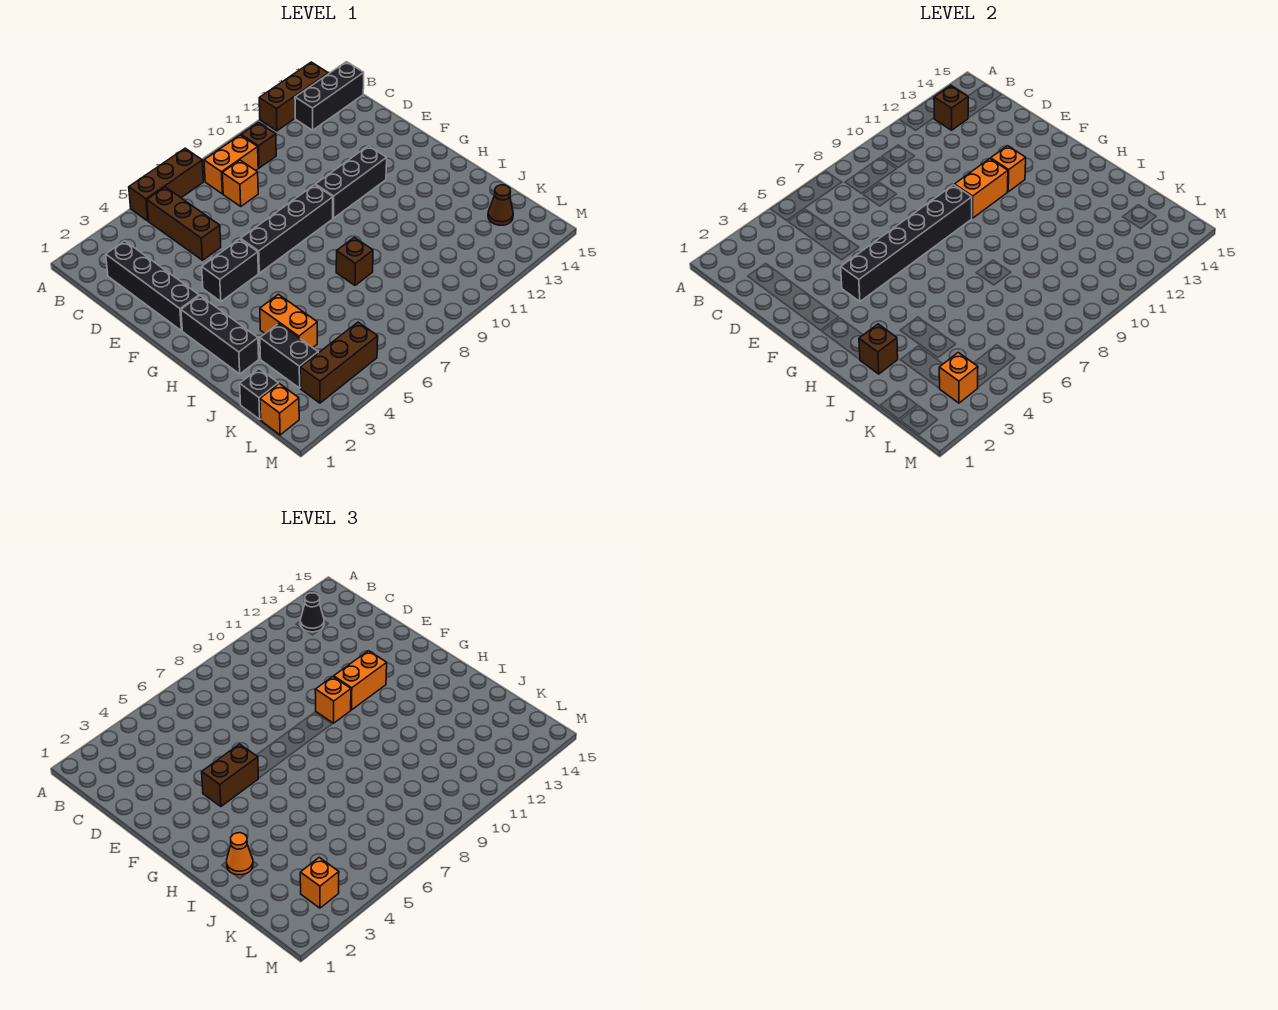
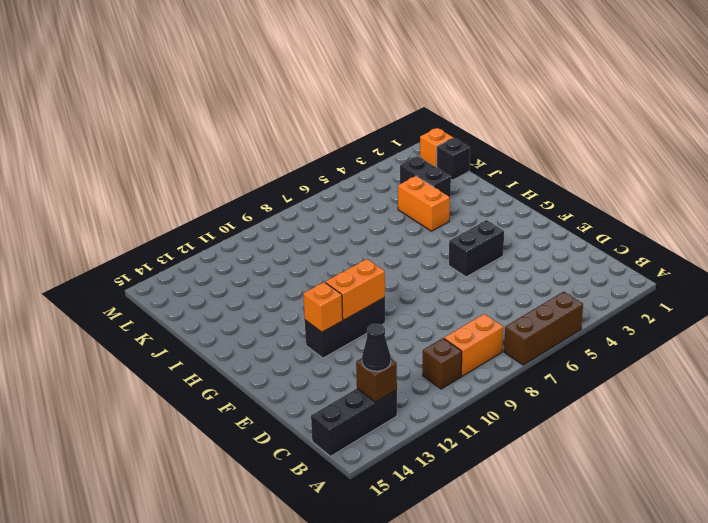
none -> brown brick A12:A14 level 1
none -> brown brick B5:D5 level 1
none -> black brick C2:F2 level 1
none -> orange brick C8 level 1

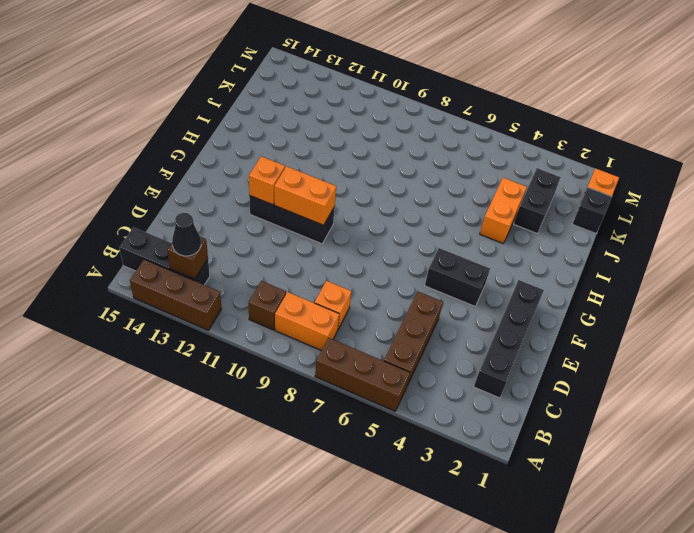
none -> black brick F6:F9 level 1
none -> black brick G2:I2 level 1
none -> brown brick I8 level 1
none -> brown cone K14 level 1

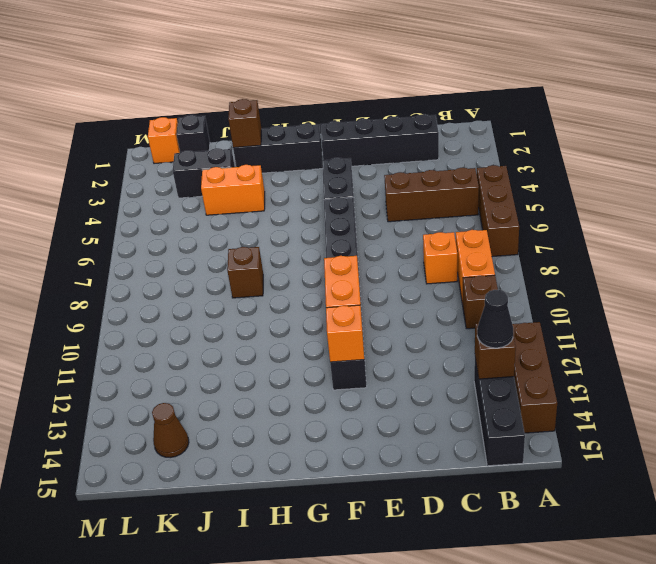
none -> brown brick L3:L5 level 1
none -> black brick F4:F9 level 2
none -> orange brick L3 level 2
none -> brown brick F4:F5 level 3

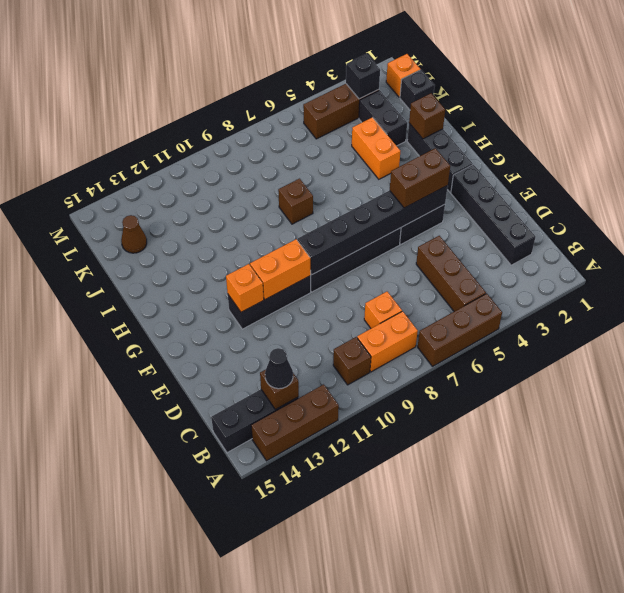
black brick L3 level 2 -> orange brick L3 level 2
none -> orange brick F10 level 3
none -> orange brick F11:F12 level 3
none -> orange cone I2 level 3
none -> orange brick L3 level 3

